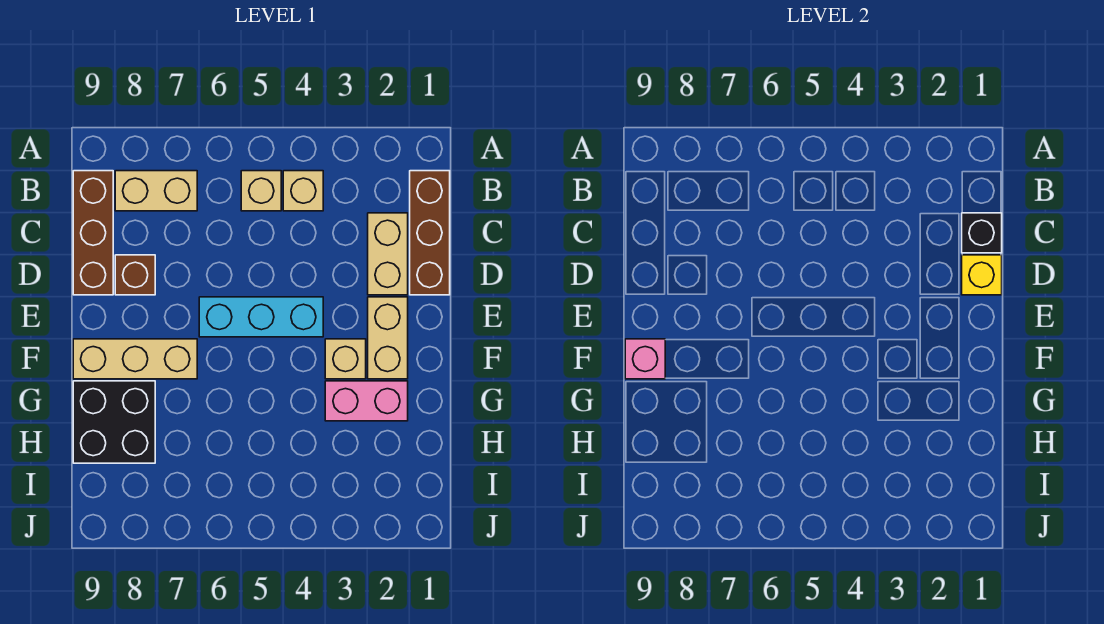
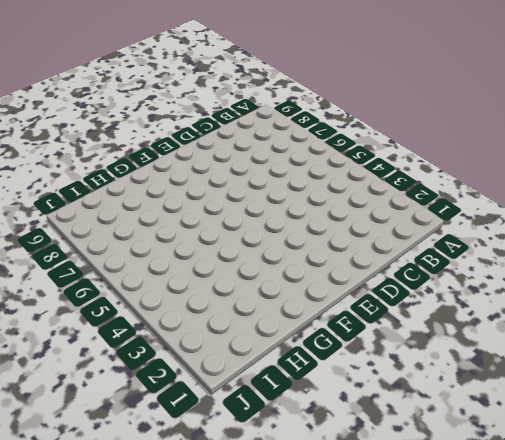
none -> brown brick B1:D1 level 1
none -> tan brick B4 level 1
none -> tan brick B5 level 1

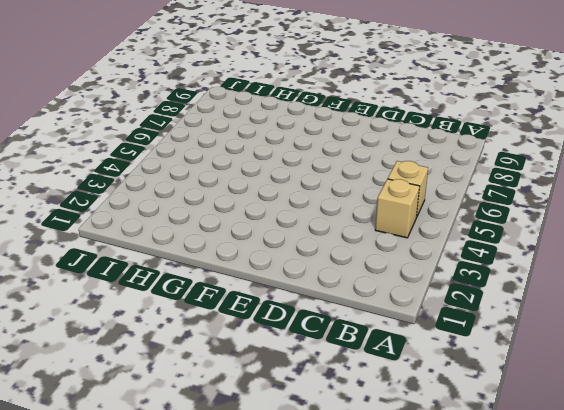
none -> brown brick B1:D1 level 1
none -> tan brick B7:B8 level 1
none -> brown brick B9:D9 level 1

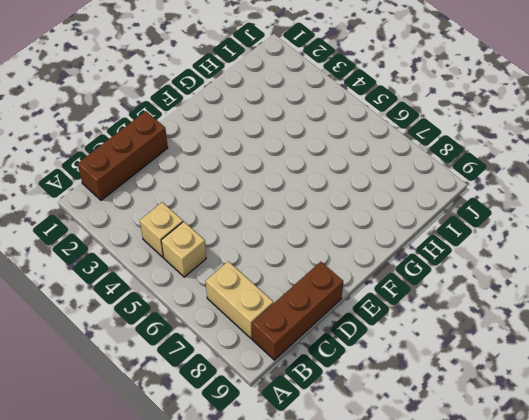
none -> tan brick C2:D2 level 1
none -> brown brick D8 level 1
none -> tan brick E2:F2 level 1

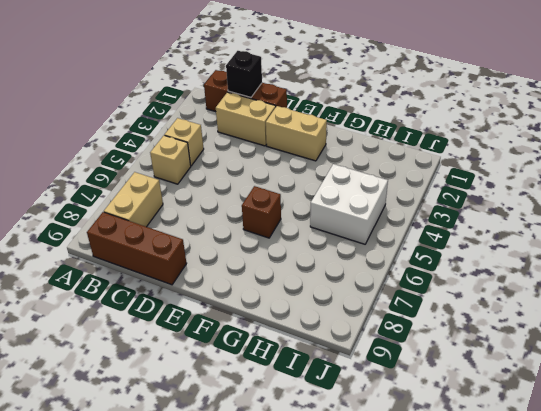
brown brick F6 level 1 -> brown brick D8 level 1
white brick H4:I5 level 1 -> none
none -> cyan brick E4:E6 level 1
none -> tan brick F3 level 1
none -> tan brick F7:F9 level 1

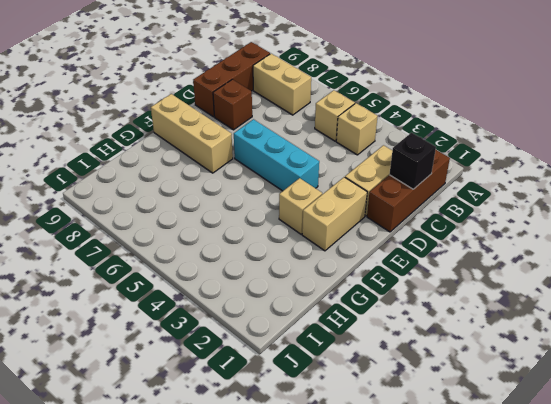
none -> pink brick G2:G3 level 1
none -> black brick G8:H9 level 1
none -> yellow brick D1 level 2

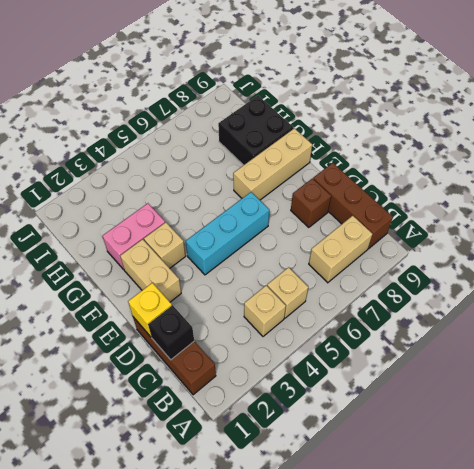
none -> tan brick C2:D2 level 1
none -> pink brick F9 level 2

